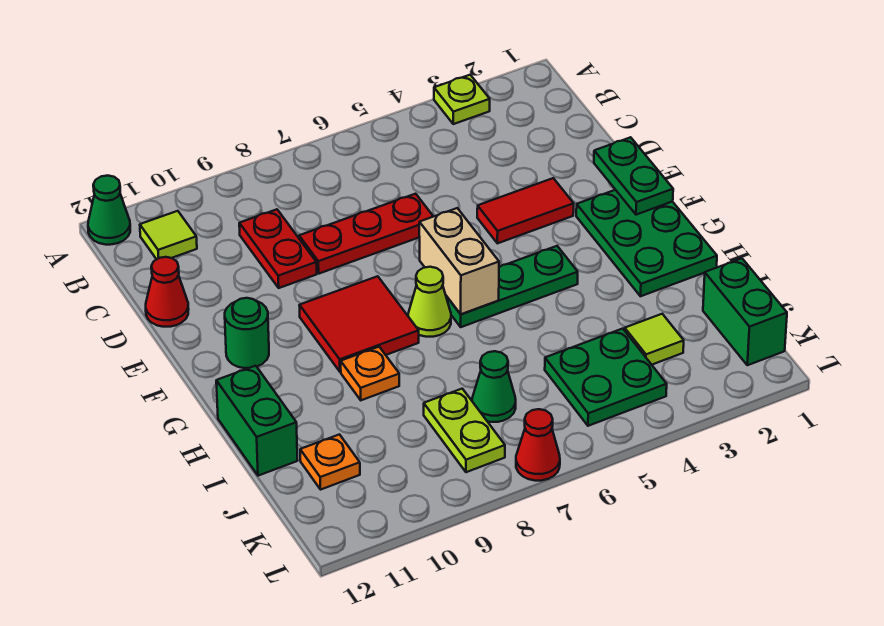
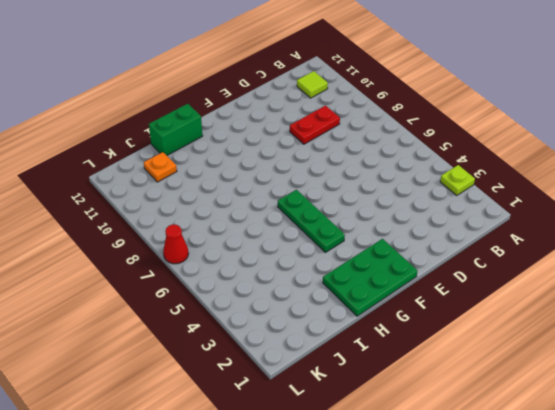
none -> green cone A12 level 1
none -> red plate D6:D8 level 1
none -> red cone D12 level 1

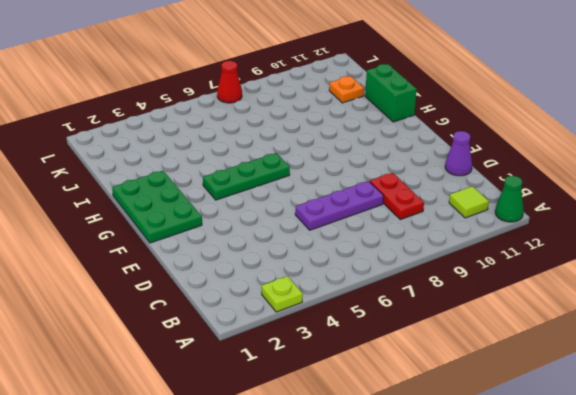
purple plate D6:D8 level 1 -> red plate D6:D8 level 1
purple cone D12 level 1 -> red cone D12 level 1
none -> red tile E3:E4 level 1
none -> red tile F8:G9 level 1
none -> green round brick F11 level 1

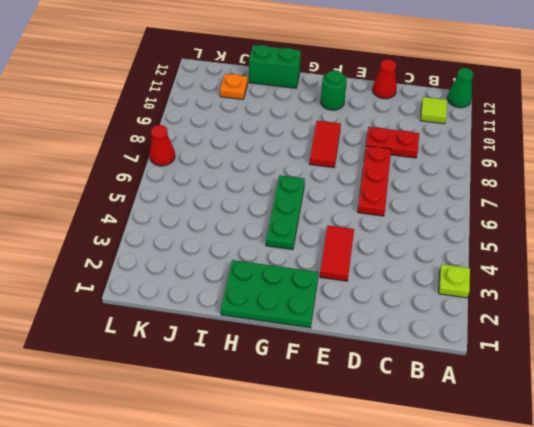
red tile F8:F9 level 1 -> red tile F8:G9 level 1
none -> lime cone G7 level 1
none -> orange plate H9 level 1
none -> green brick J1:K1 level 1

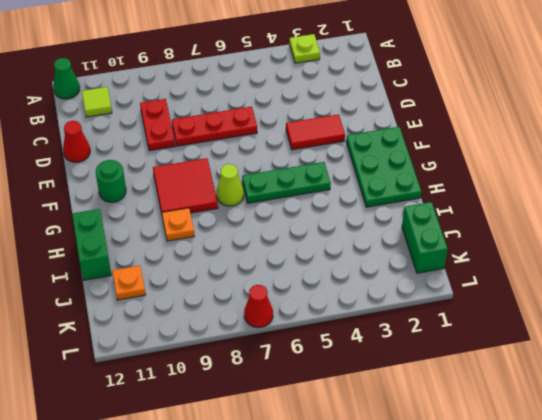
none -> lime tile J3 level 1
none -> green plate J4:K5 level 1
none -> green cone J7 level 1

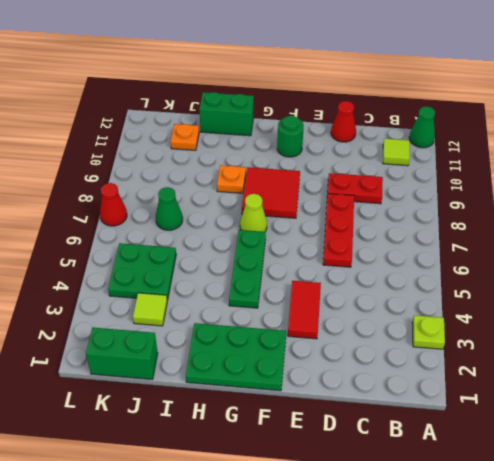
none -> lime plate J8:K8 level 1
none -> green plate E1:F1 level 2
none -> tan brick F6:G6 level 2

